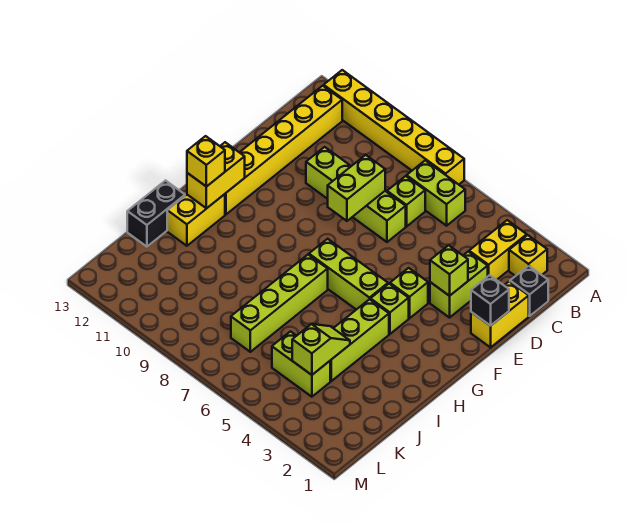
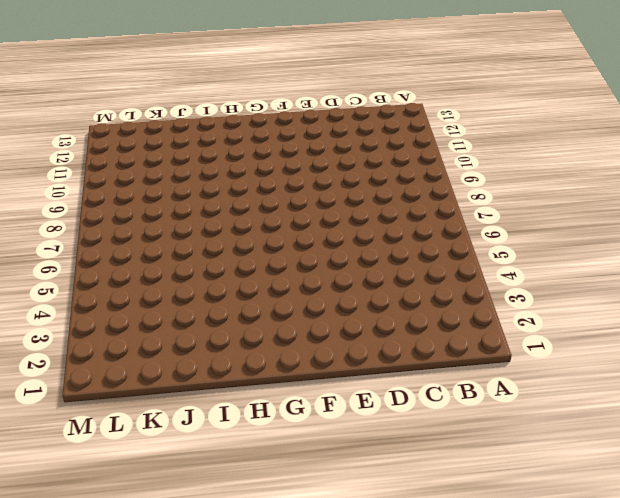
none -> yellow brick A7:A12 level 1
none -> yellow brick B2 level 1
none -> yellow brick B3:C3 level 1

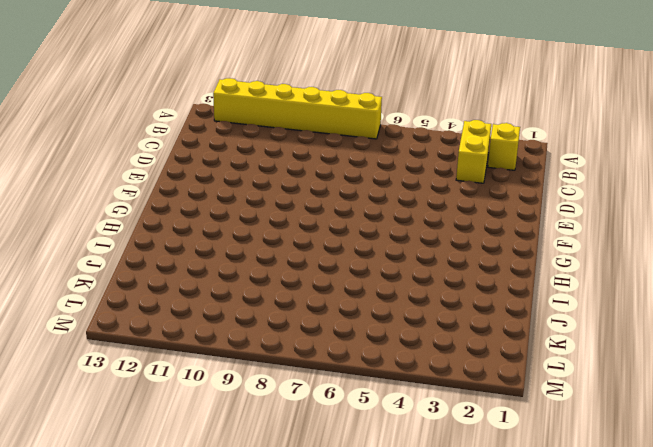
none -> lime brick B6:B7 level 1
none -> yellow brick B12:G12 level 1
none -> black brick C1 level 1

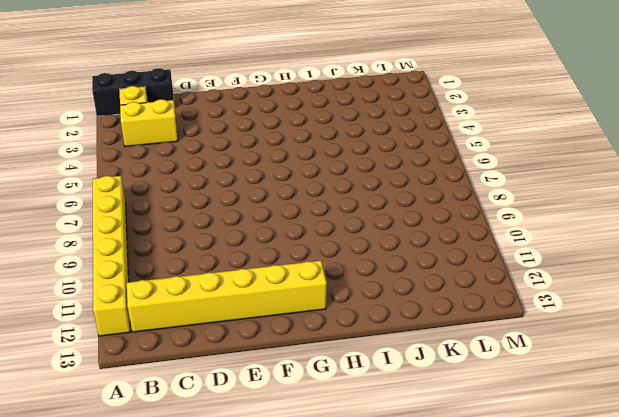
black brick A1:C1 level 1 -> black brick C1 level 1
none -> lime brick B6:B7 level 1
none -> lime brick C7 level 1
none -> yellow brick D1:E1 level 1

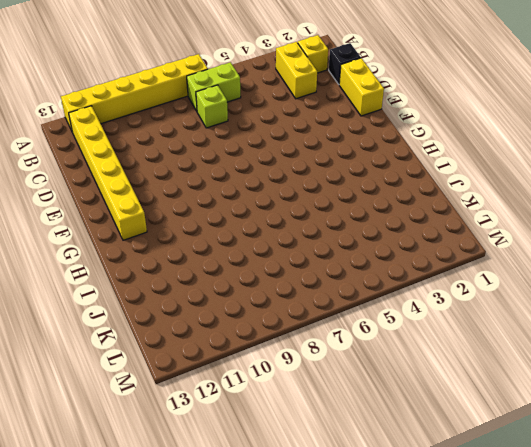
none -> lime brick D3:E3 level 1
none -> lime brick D7:D10 level 1
none -> lime brick F4 level 1

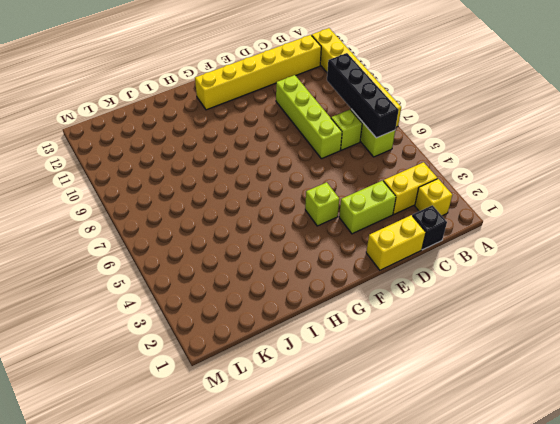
black brick B6:B9 level 2 -> none
none -> lime brick G4 level 1
none -> lime brick G5:G7 level 1
none -> lime brick H4:J4 level 1

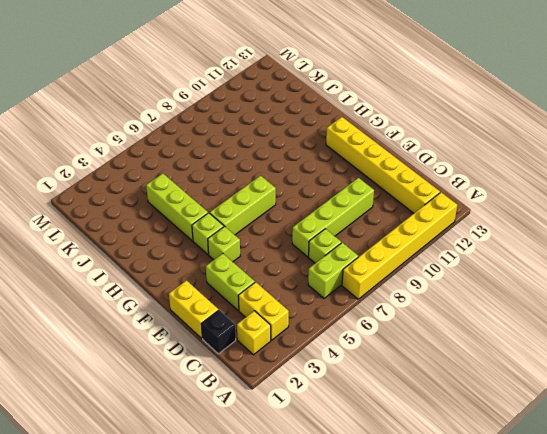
none -> lime brick H7:K7 level 1
none -> yellow brick H12:I12 level 1
none -> black brick I13:J13 level 1

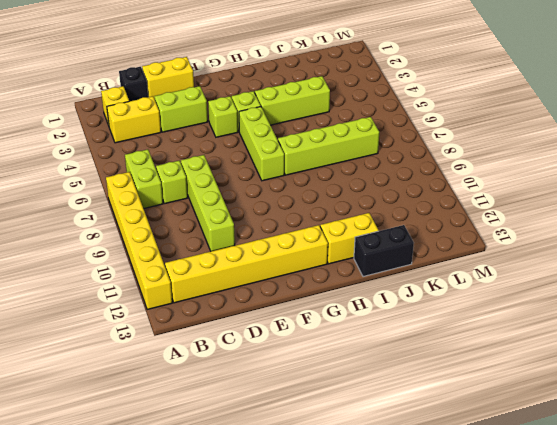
none -> lime brick K4:K5 level 1
none -> lime brick D8:E8 level 2
none -> black brick E1 level 2

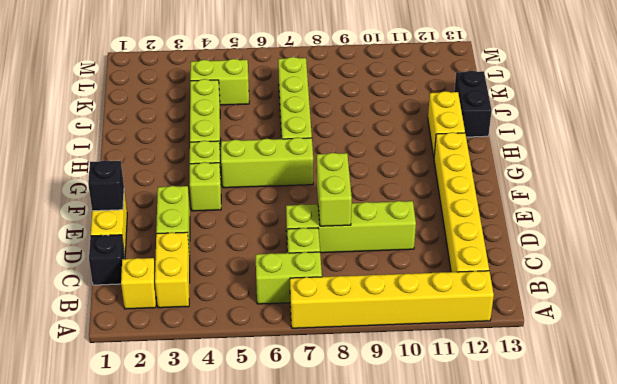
none -> lime brick E3 level 2
none -> yellow brick G12:H12 level 2
none -> lime slope J4:K4 level 2 top K

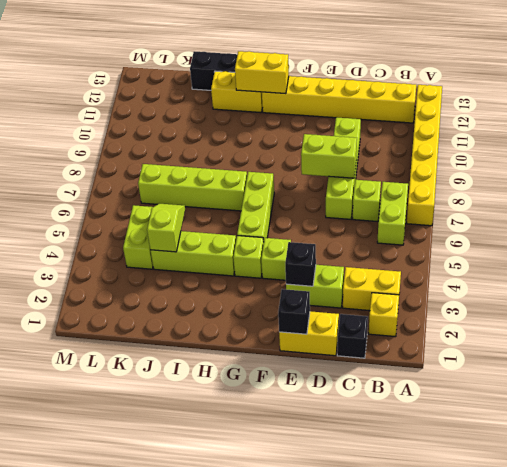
black brick E3 level 2 -> lime brick E3 level 2
lime slope J4:J5 level 2 top 4 -> lime slope J4:K4 level 2 top K
none -> yellow brick H12 level 3

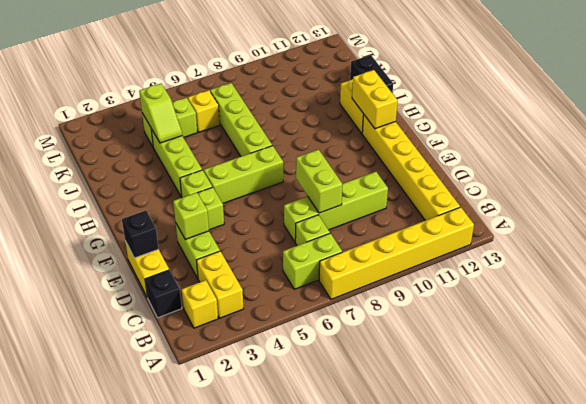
yellow brick K6 level 1 -> yellow brick H12 level 3

